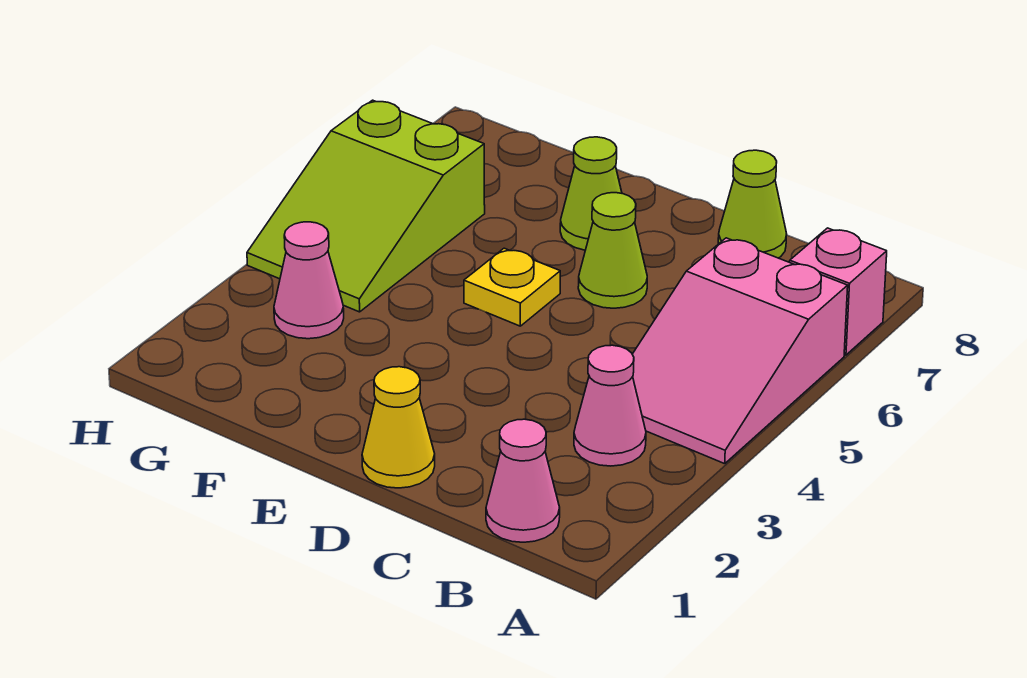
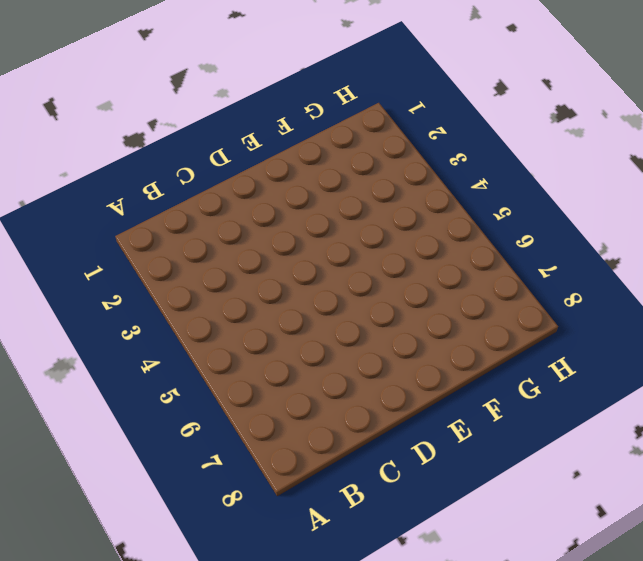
none -> pink slope A4:B6 level 1 top 6
none -> pink brick A7 level 1

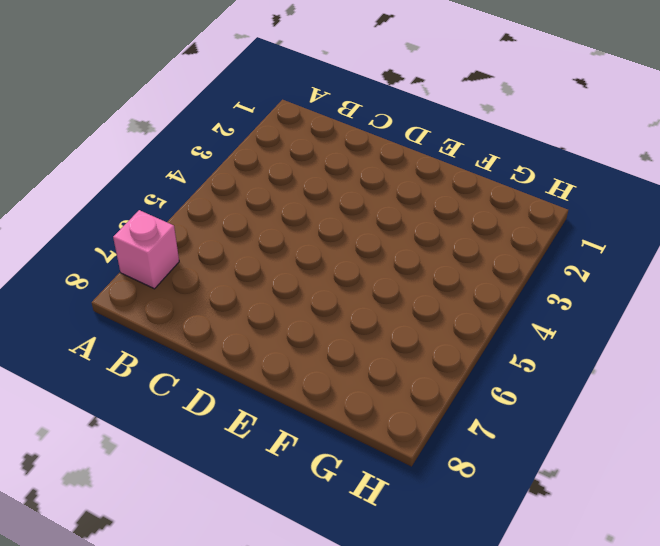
none -> pink slope A4:B6 level 1 top 6
none -> pink cone B1 level 1

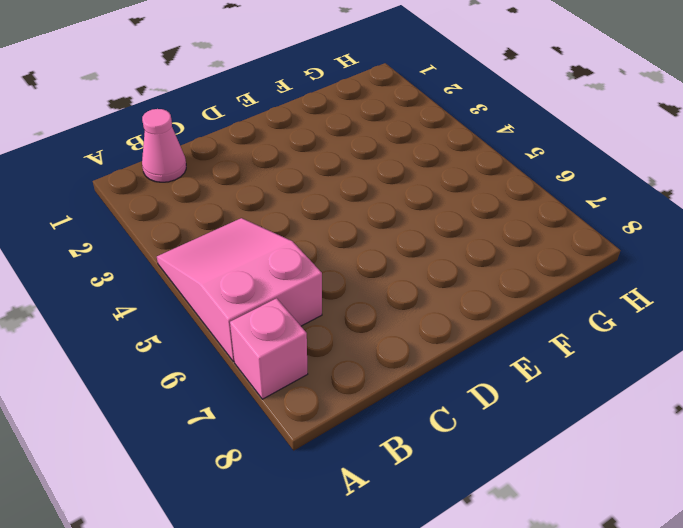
none -> pink cone B3 level 1
none -> lime cone C8 level 1

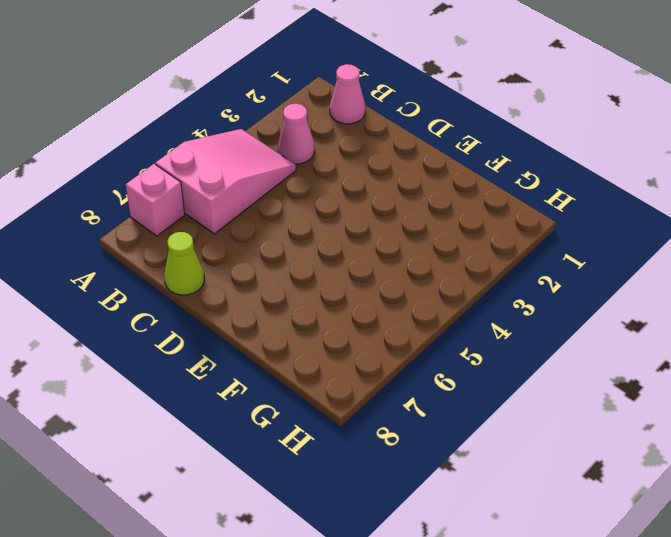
none -> yellow cone D1 level 1
none -> lime cone D6 level 1

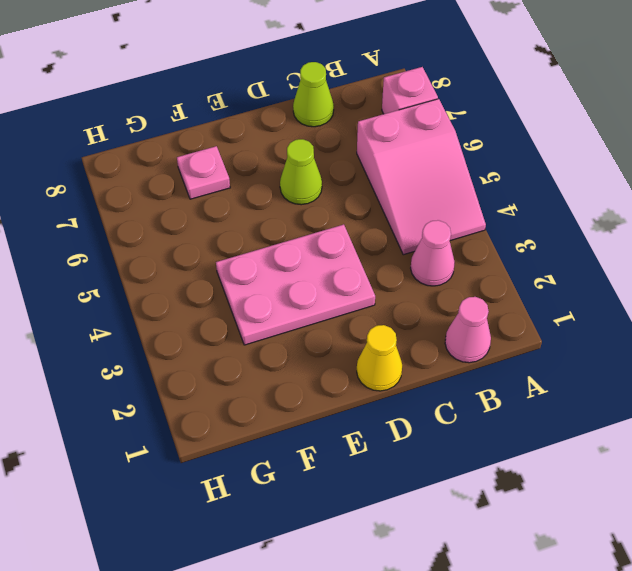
pink plate D3:F4 level 1 -> none
pink plate F7 level 1 -> none
none -> yellow plate E5 level 1
none -> lime cone E7 level 1

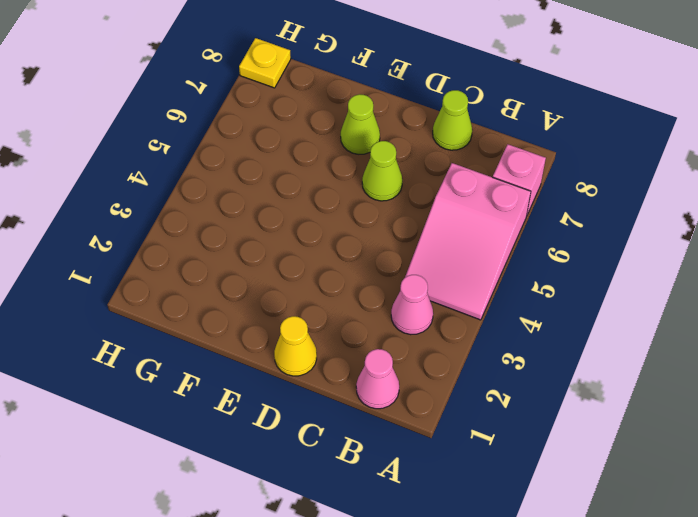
yellow plate H8 level 1 -> yellow plate E5 level 1
none -> pink cone G3 level 1
none -> lime slope G4:H6 level 1 top 6

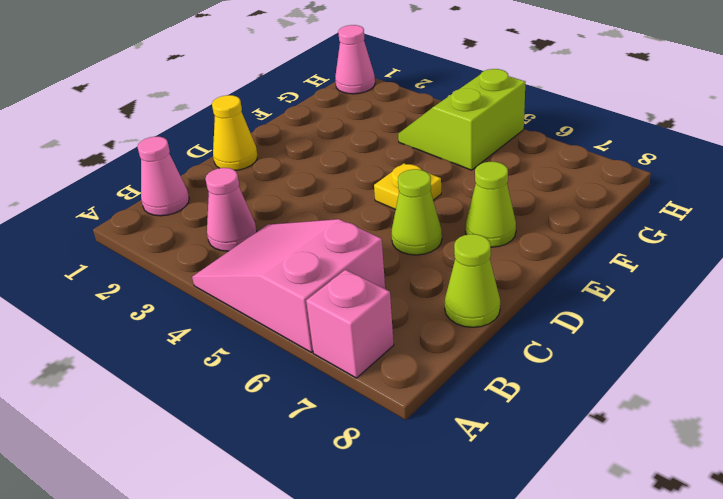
lime slope G4:H5 level 1 top 5 -> lime slope G4:H6 level 1 top 6
pink cone H1 level 1 -> pink cone G3 level 1

